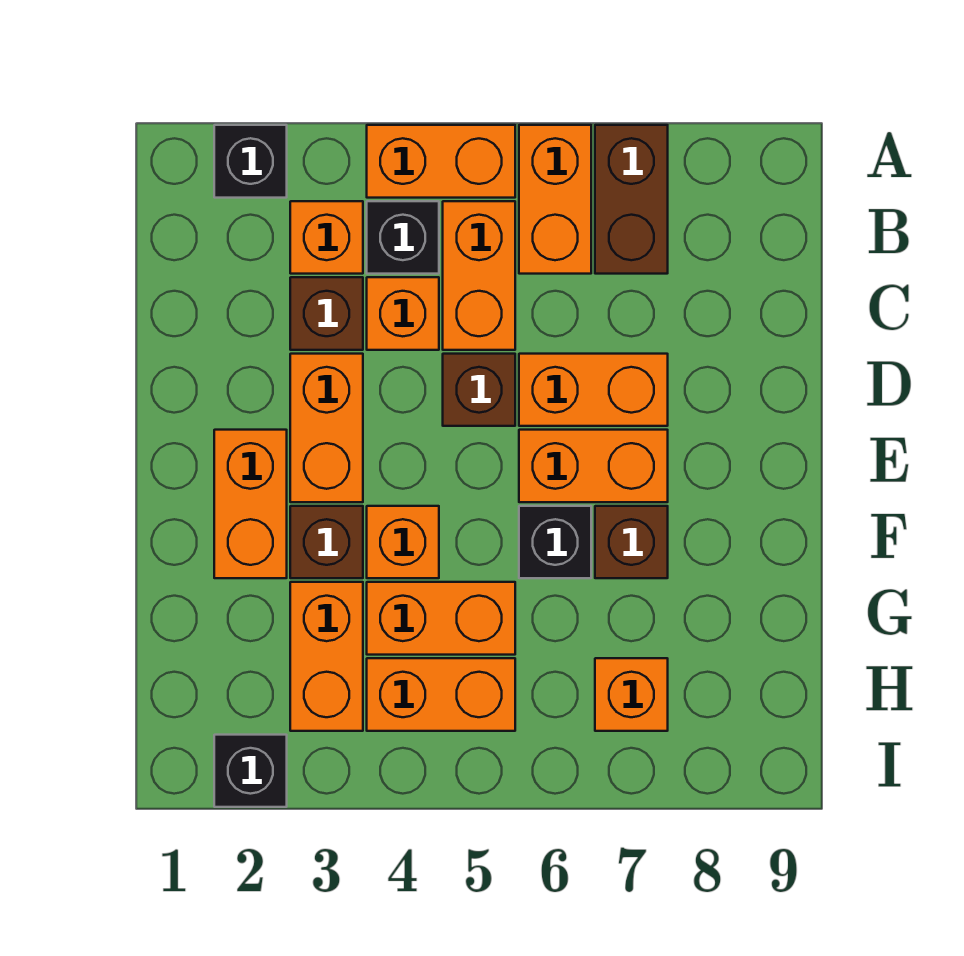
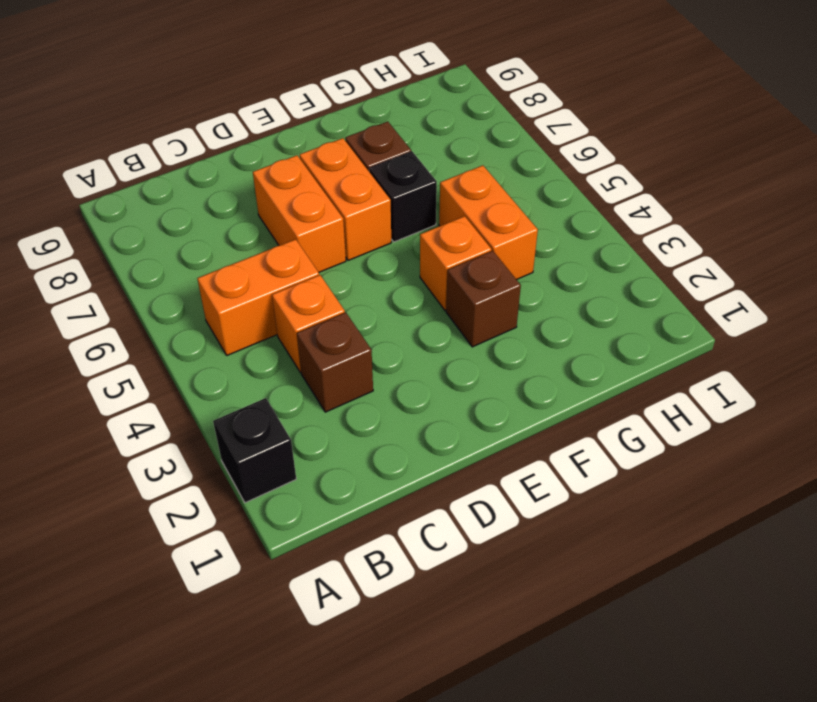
none -> orange brick A4:A5 level 1
none -> orange brick A6:B6 level 1
none -> brown brick A7:B7 level 1

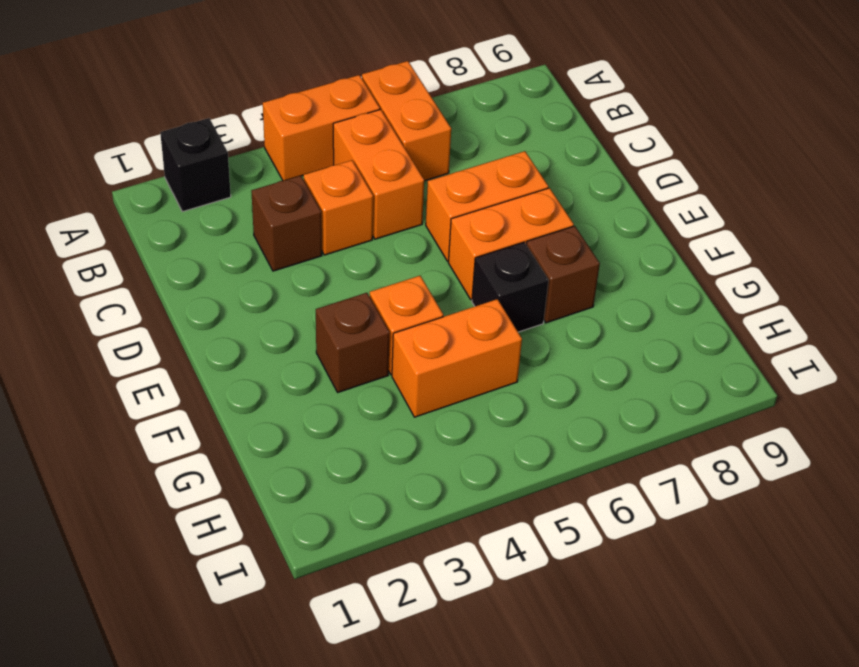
none -> brown brick A7:B7 level 1
none -> orange brick B3 level 1
none -> black brick B4 level 1

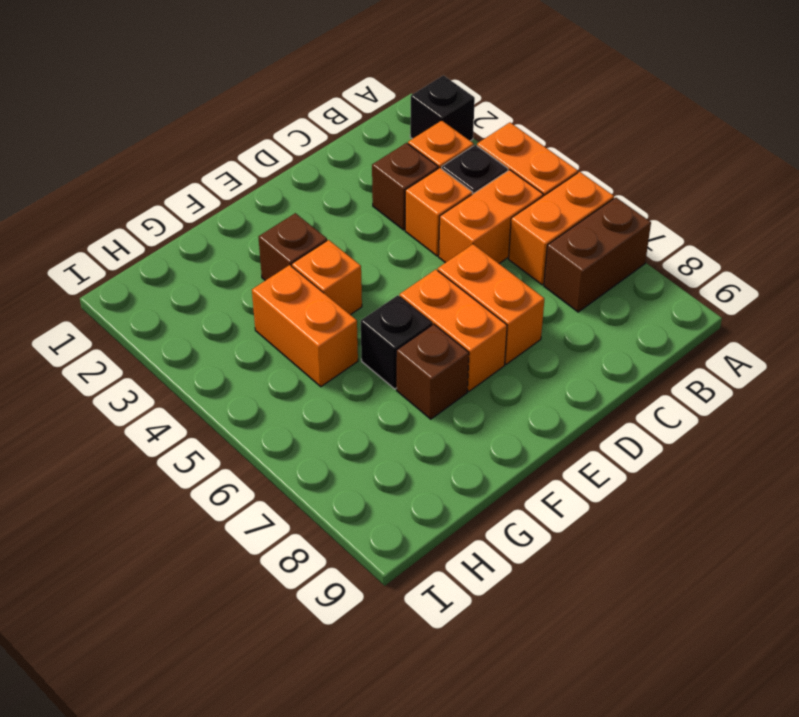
none -> orange brick D3:E3 level 1
none -> brown brick D5 level 1
none -> orange brick E2:F2 level 1

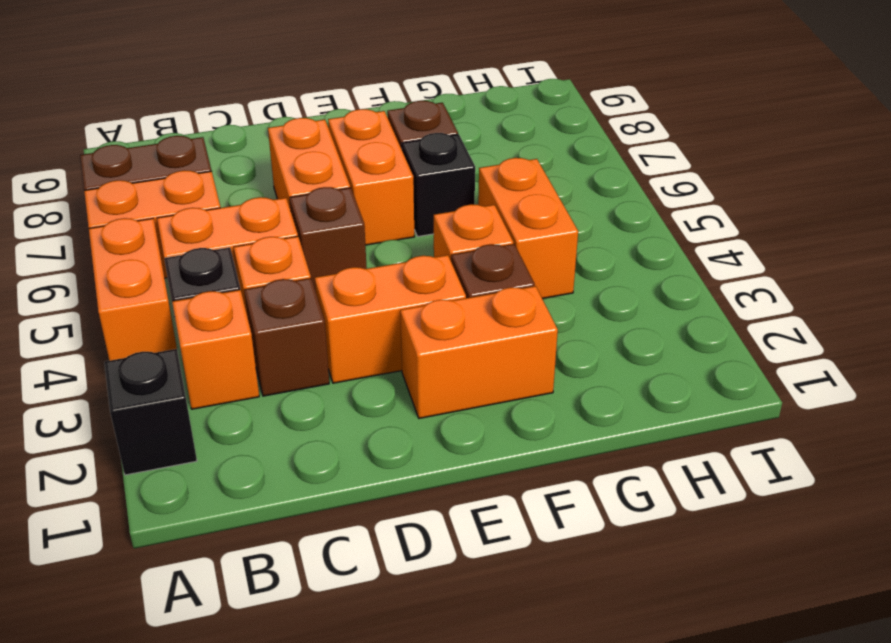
none -> orange brick G3:H3 level 1
none -> orange brick H4:H5 level 1
none -> orange brick H7 level 1

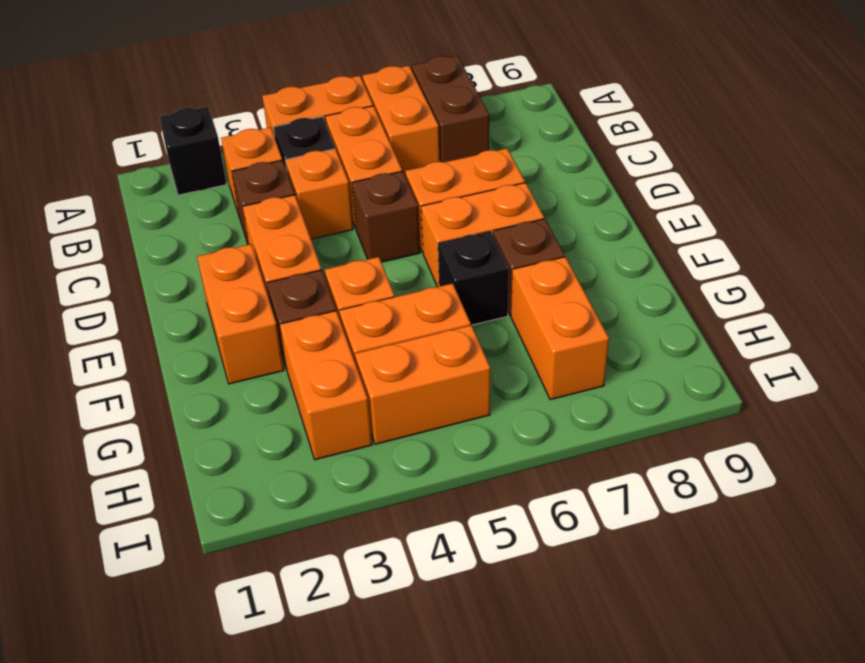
orange brick G7:H7 level 1 -> orange brick H7 level 1
none -> black brick I2 level 1

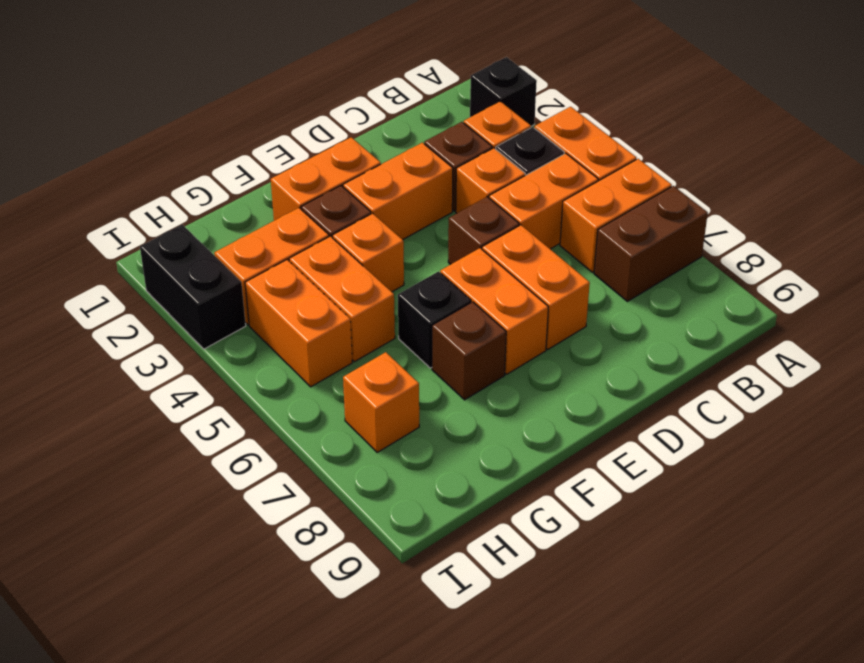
black brick I2:I3 level 1 -> black brick I2 level 1

